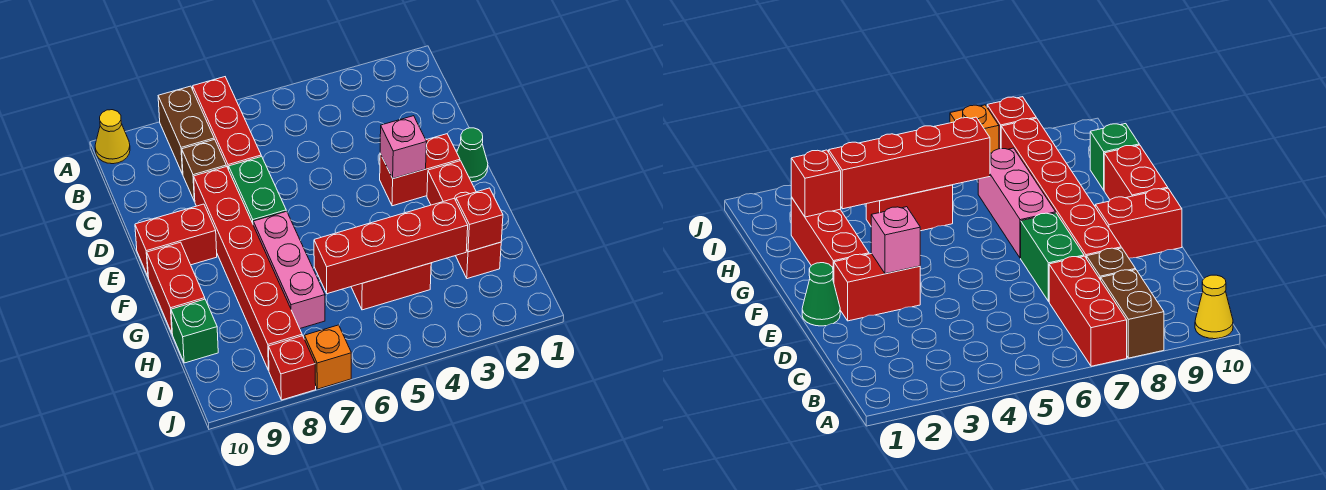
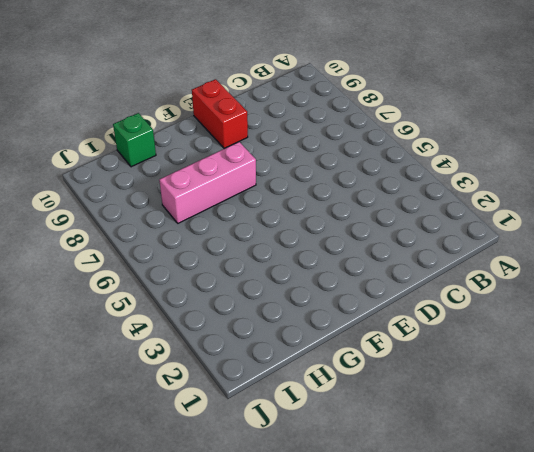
none -> red brick A7:C7 level 1
none -> brown brick A8:B8 level 1
none -> yellow cone A10 level 1

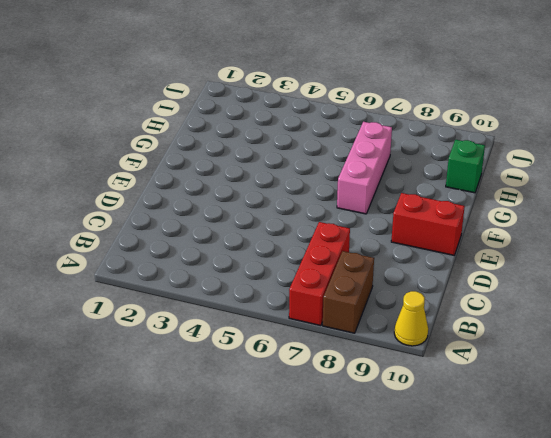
none -> brown brick C8 level 1
none -> green brick D7:E7 level 1
none -> red brick D8:I8 level 1

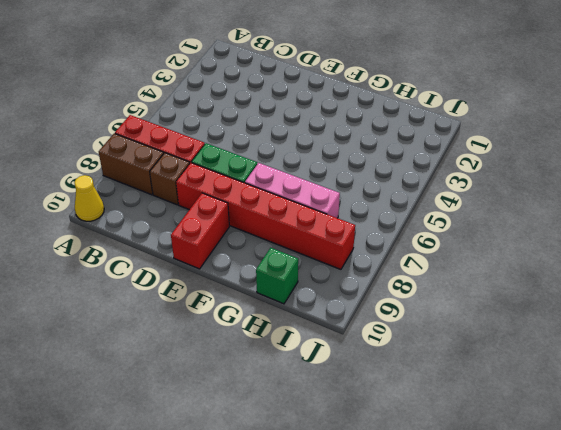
none -> green cone E1 level 1
none -> red brick E2:E3 level 1
none -> red brick F2:H2 level 1

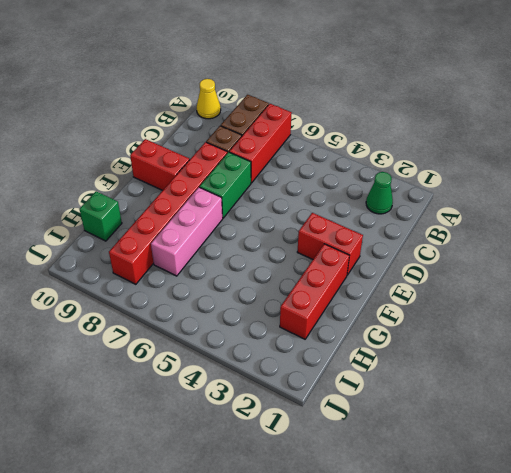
green cone B2 level 1 -> green cone E1 level 1
none -> red brick F10:G10 level 1
none -> red brick H4:H5 level 1
none -> orange brick J7 level 1

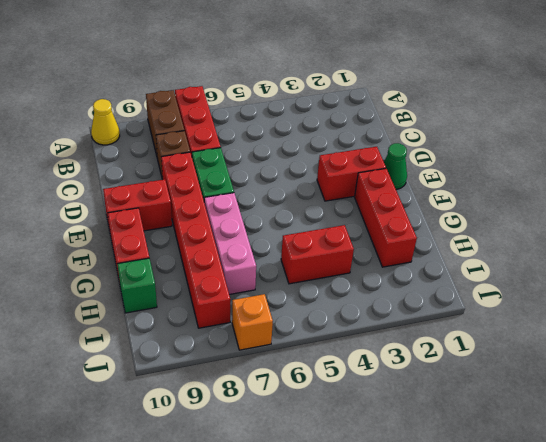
none -> red brick J8 level 1
none -> pink brick E3 level 2
none -> red brick H2 level 2

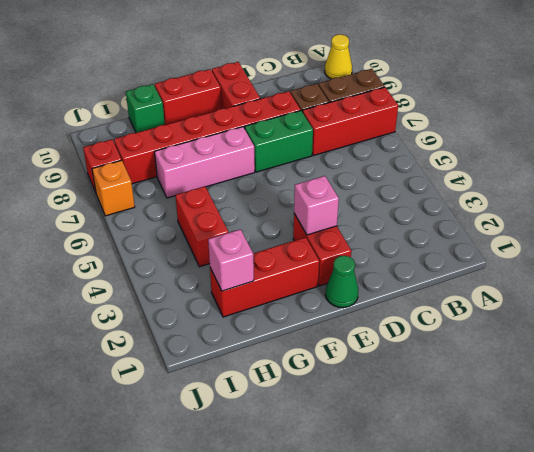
pink brick H2 level 2 -> red brick H2 level 2
none -> red brick H3:H6 level 2

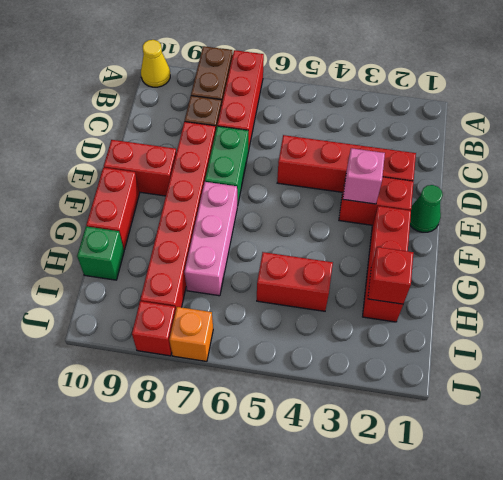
red brick D2:D5 level 1 -> red brick H3:H6 level 2

